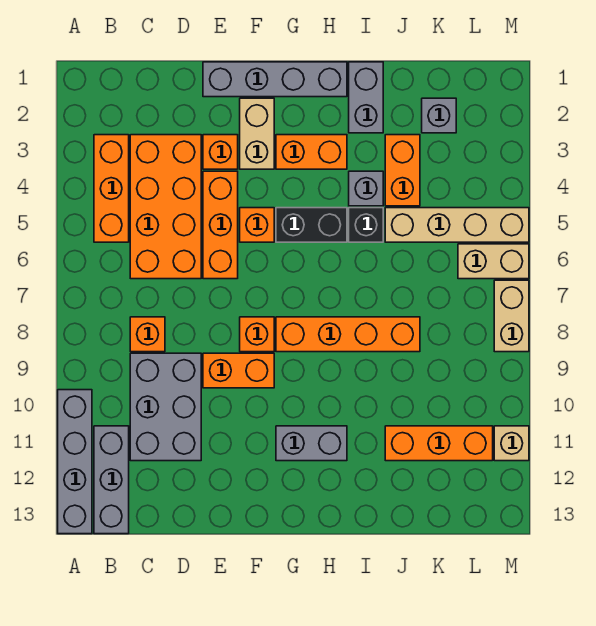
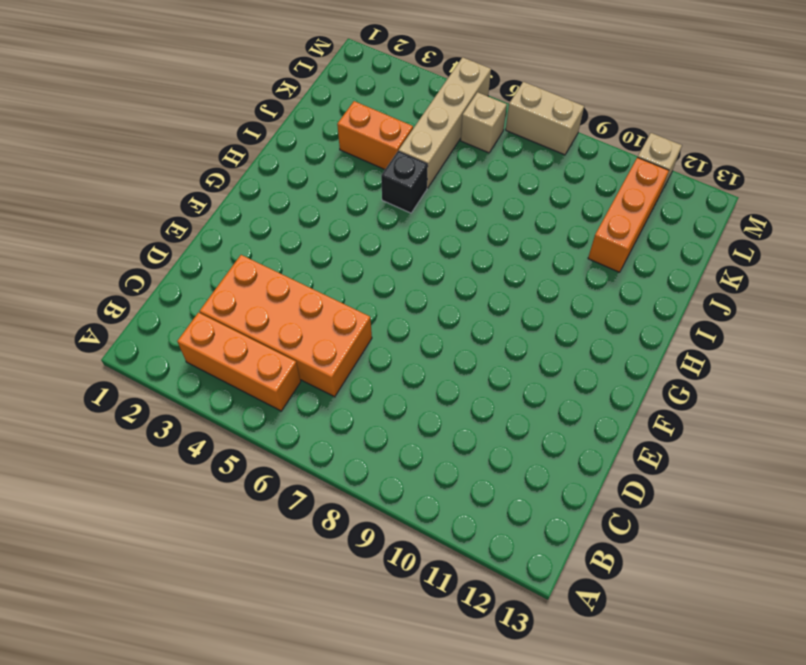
tan brick L6 level 1 -> tan brick L6:M6 level 1
none -> grey brick A10:A13 level 1
none -> grey brick B11:B13 level 1
none -> orange brick C8 level 1

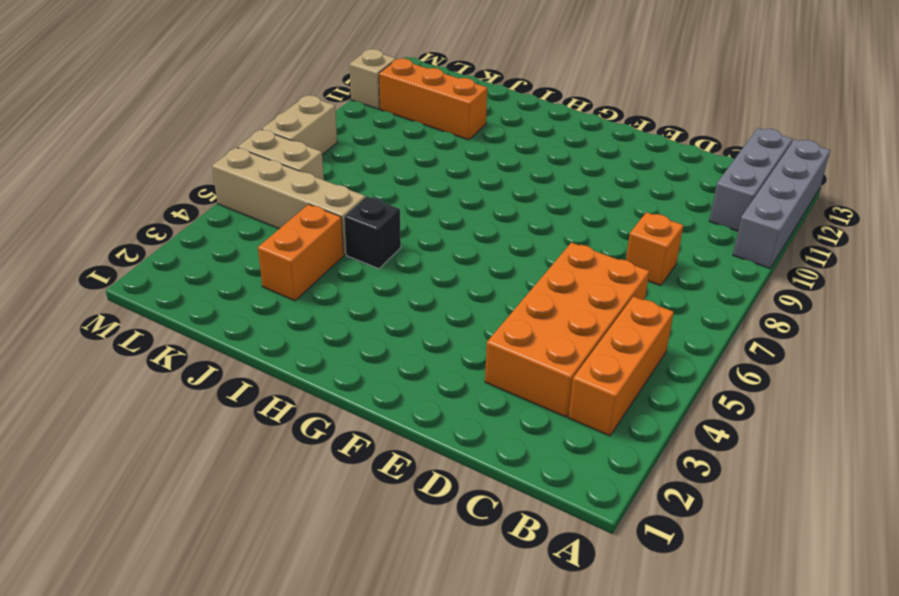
none -> grey brick C9:D11 level 1
none -> grey brick E1:H1 level 1
none -> orange brick E3 level 1

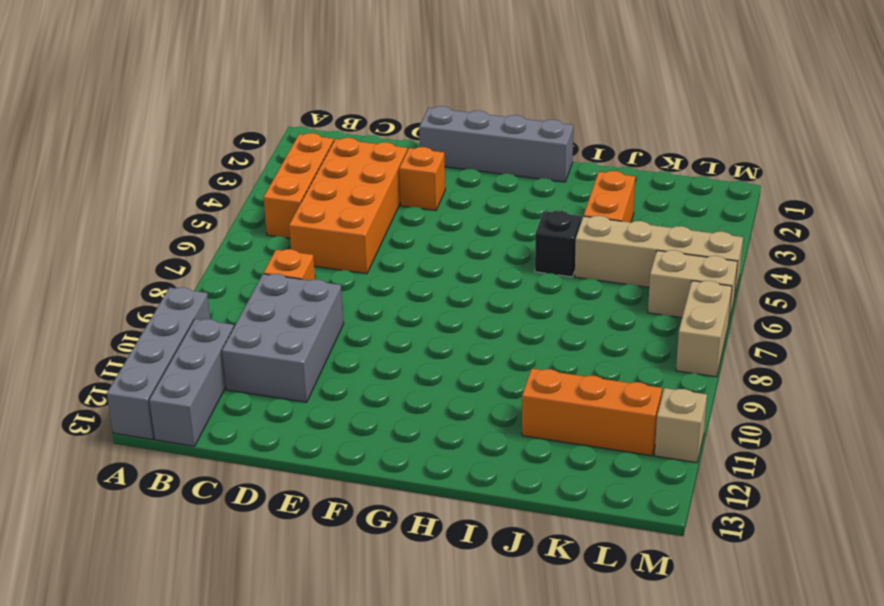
none -> orange brick E4:E6 level 1
none -> orange brick E9:F9 level 1
none -> tan brick F2:F3 level 1

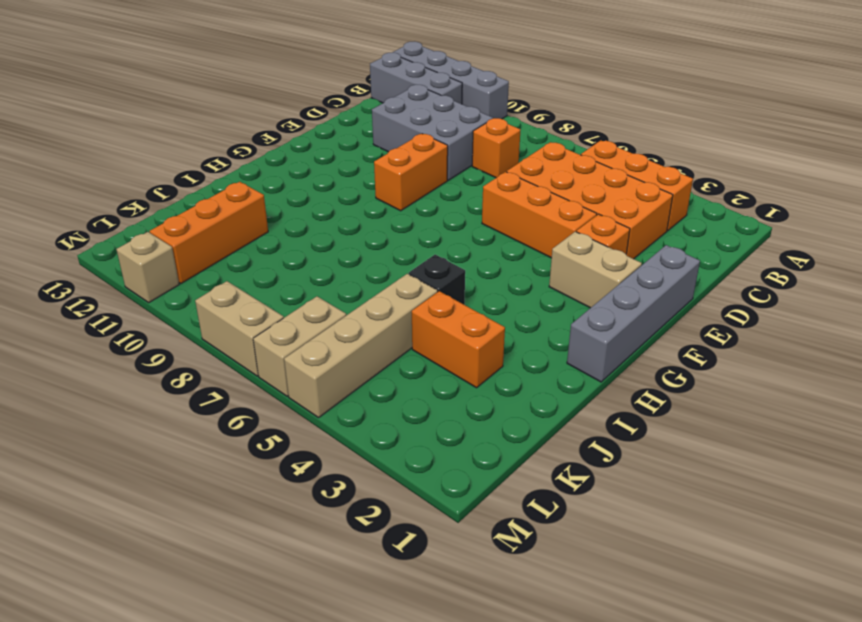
none -> orange brick F5 level 1
none -> orange brick F8 level 1
none -> orange brick G3:H3 level 1

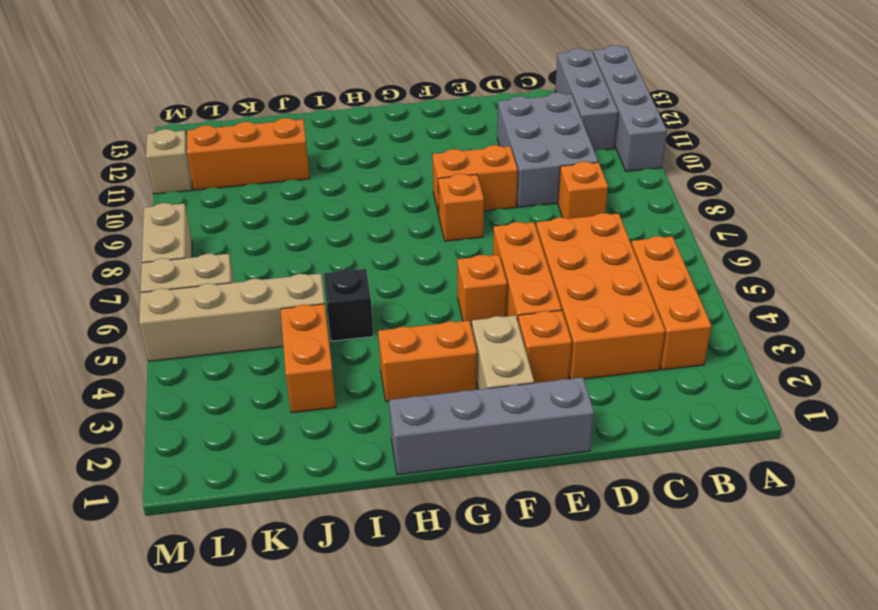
none -> black brick G5:H5 level 1
none -> orange brick G8:J8 level 1
none -> grey brick G11:H11 level 1

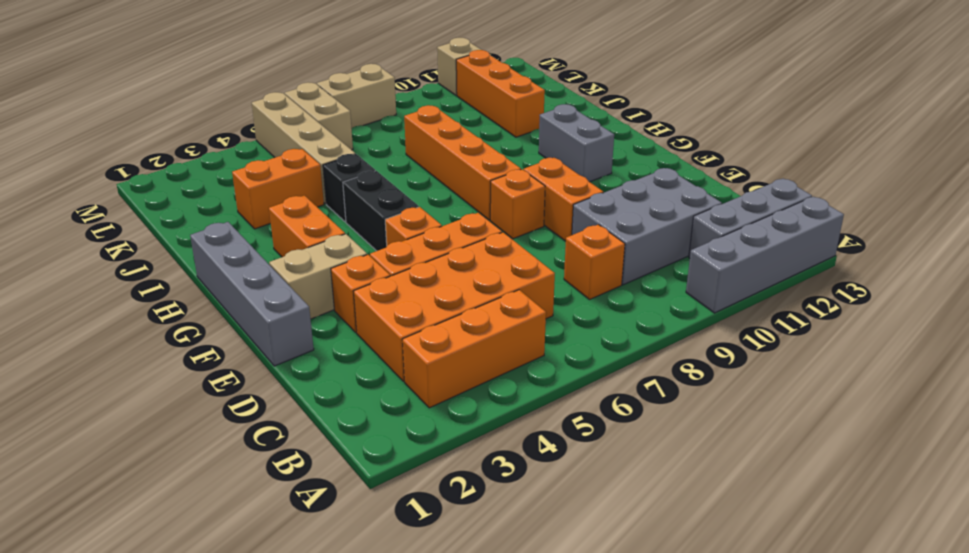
none -> grey brick I1:I2 level 1
none -> grey brick I4 level 1
none -> grey brick K2 level 1

